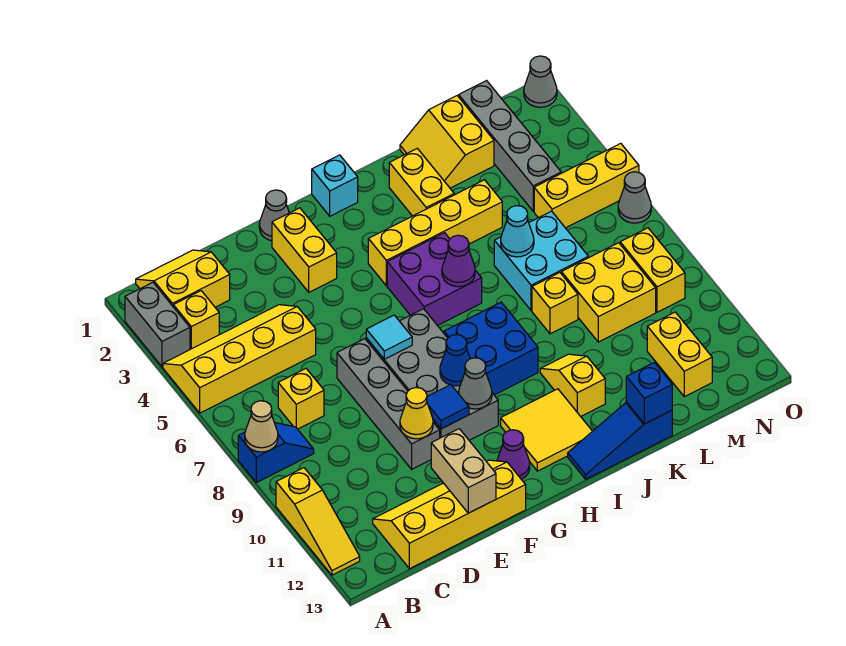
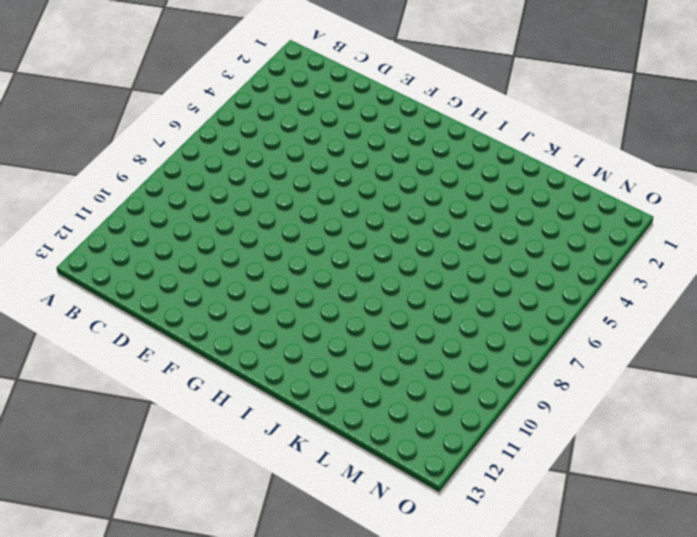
none -> grey brick A2:A3 level 1
none -> yellow slope A4:D5 level 1 top 5
none -> blue slope A8:B8 level 1 top A
none -> yellow slope A10:A12 level 1 top 10

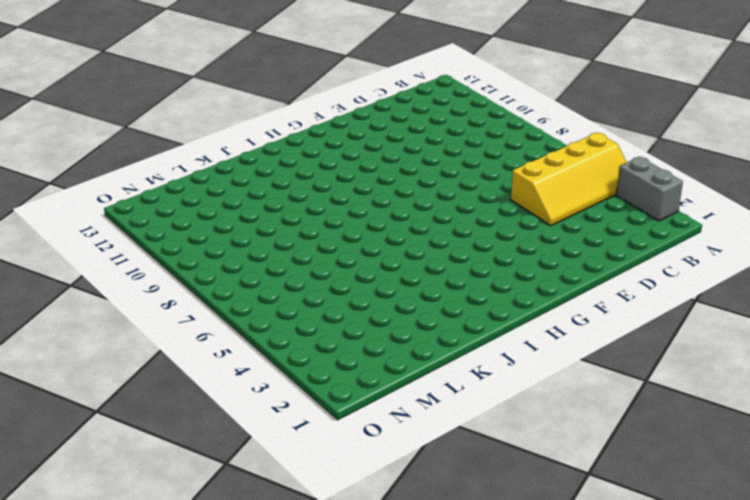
none -> blue slope A8:B8 level 1 top A
none -> yellow slope A10:A12 level 1 top 10
none -> yellow slope B1:C2 level 1 top 2
none -> yellow brick B3 level 1

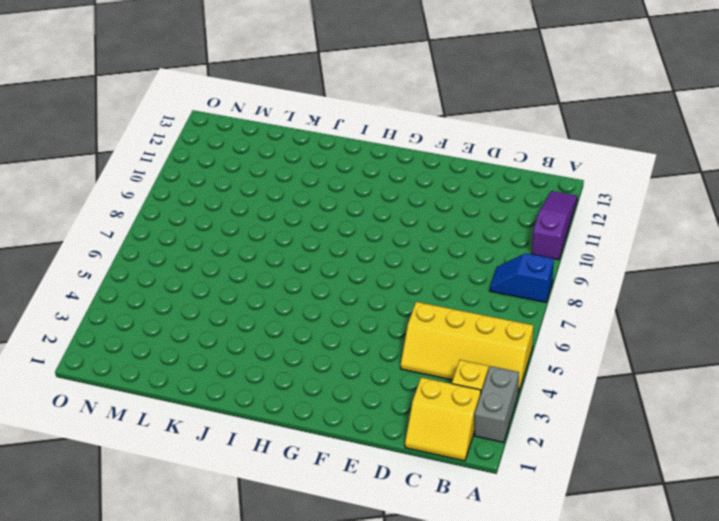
purple slope A10:A12 level 1 top 10 -> yellow slope A10:A12 level 1 top 10
none -> yellow brick C7 level 1
none -> yellow slope C12:F13 level 1 top 13
none -> grey brick E7:E10 level 1
none -> grey cone F1 level 1

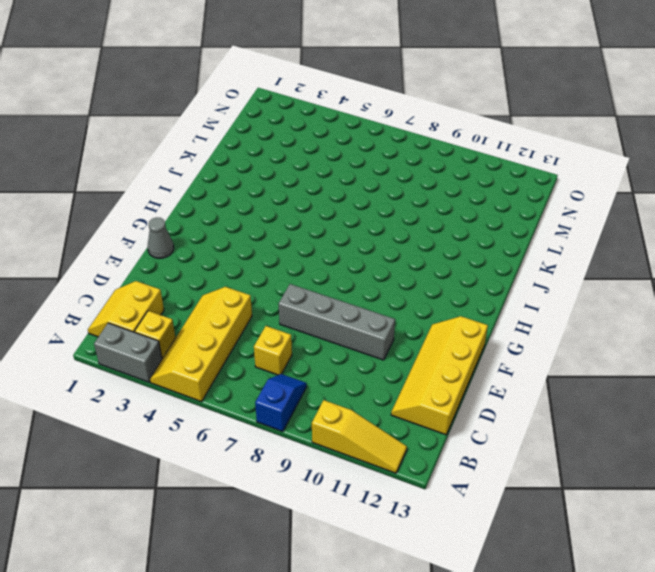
none -> yellow brick F2:F3 level 1
none -> grey brick F7:G10 level 1
none -> purple cone G12 level 1
none -> cyan brick H1 level 1

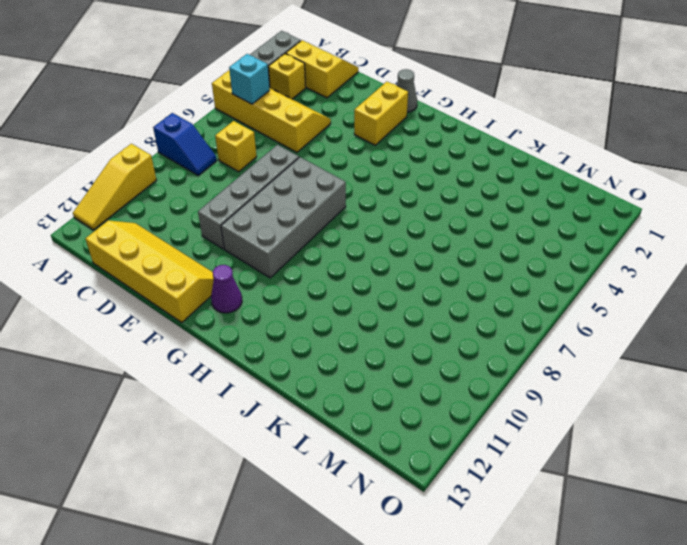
cyan brick B5 level 2 -> cyan brick H1 level 1
none -> yellow brick H4:K4 level 1
none -> purple brick H5:I6 level 1
none -> blue brick H8:I9 level 1
none -> yellow tile H11:I12 level 1

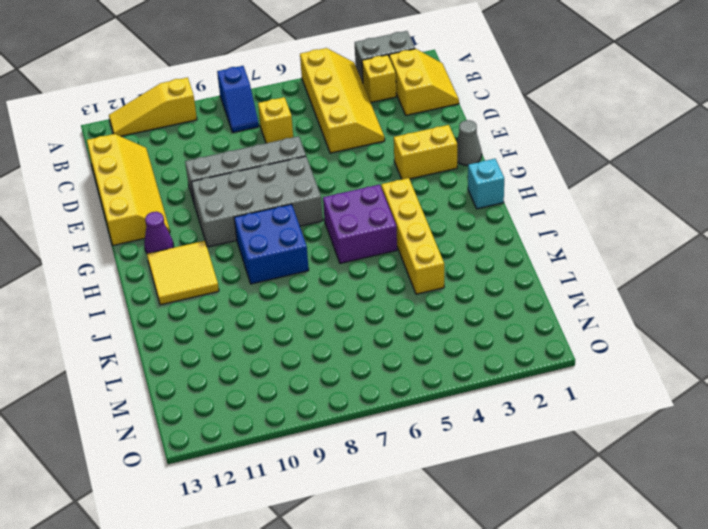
none -> blue slope I13:K13 level 1 top K
none -> yellow brick J2:J3 level 1
none -> yellow slope J10:J11 level 1 top 11
none -> yellow slope K1:L2 level 1 top L

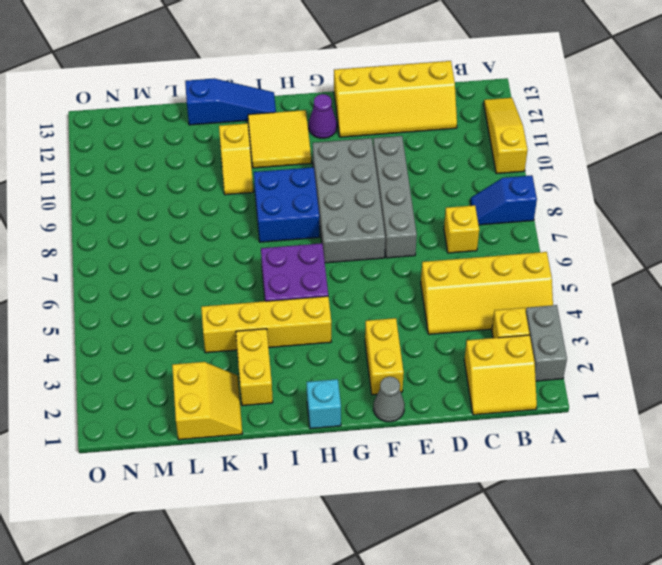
none -> cyan brick K6:L7 level 1
none -> yellow brick K8 level 1
none -> yellow brick L8:M9 level 1
none -> grey brick M1:M4 level 1

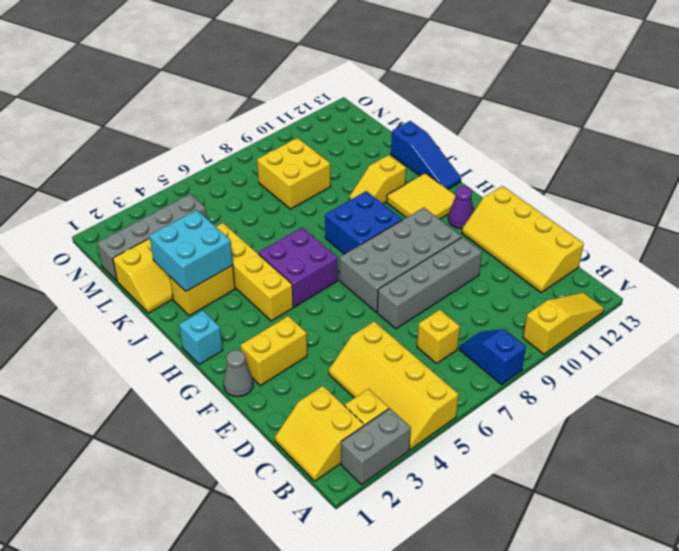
cyan brick J2:K3 level 2 -> cyan brick K6:L7 level 1
none -> yellow brick K8 level 1
none -> yellow brick M5:O5 level 1
none -> yellow brick M11:M12 level 1
none -> yellow brick N8:N9 level 1

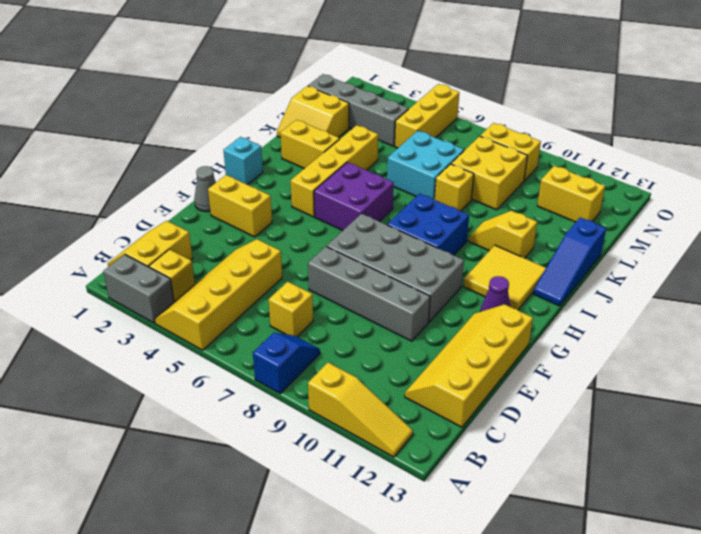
none -> grey cone O1 level 1
none -> grey cone O6 level 1
none -> tan cone A8 level 2
none -> yellow cone E10 level 2

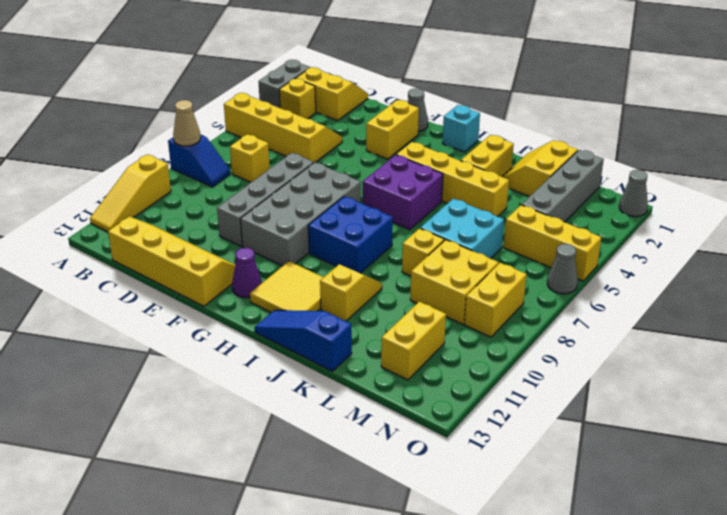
none -> yellow cone E10 level 2
none -> tan brick E12:E13 level 2
none -> cyan tile F7 level 2
none -> blue tile F10 level 2

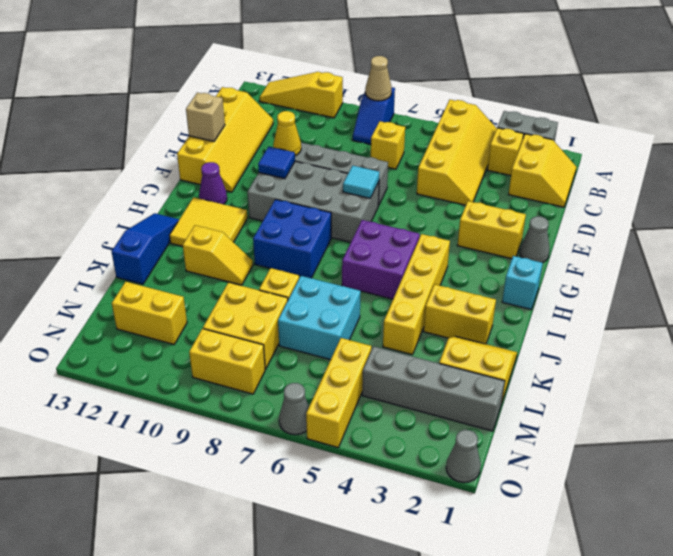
tan brick E13 level 2 -> tan brick E12:E13 level 2
none -> blue cone G9 level 2
none -> grey cone G10 level 2
none -> purple cone I6 level 2
none -> cyan cone K6 level 2

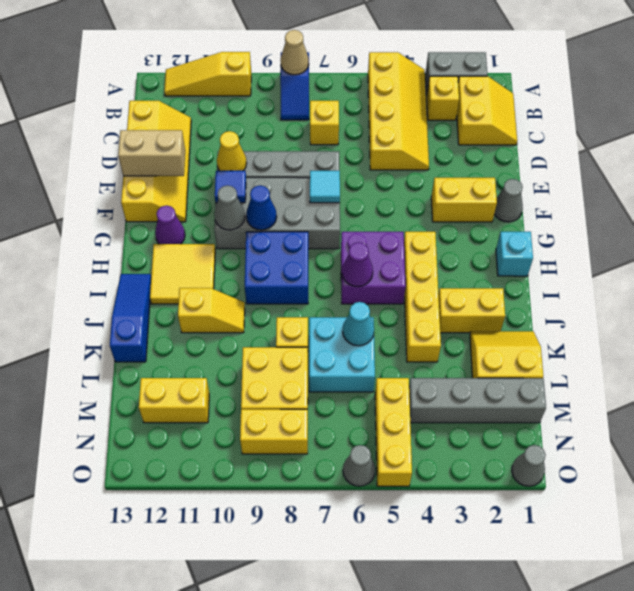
none -> blue brick K13 level 2

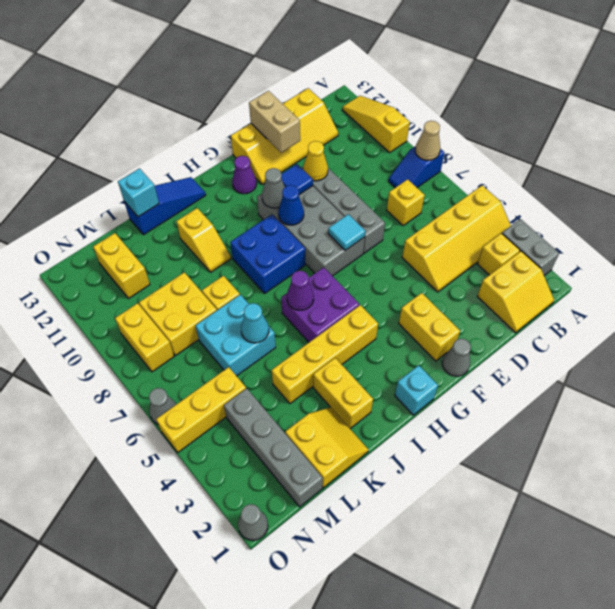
cyan brick K13 level 2 -> blue brick K13 level 2
none -> yellow tile H11:I12 level 1

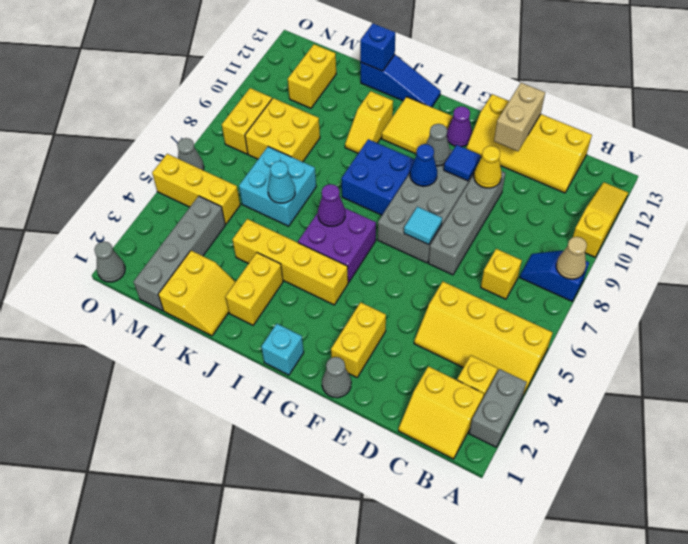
none -> yellow brick K8 level 1

